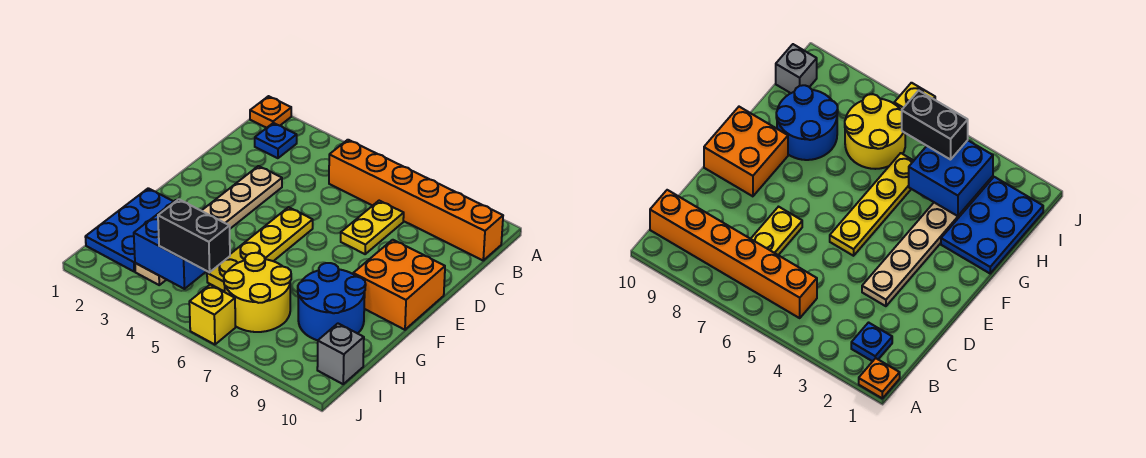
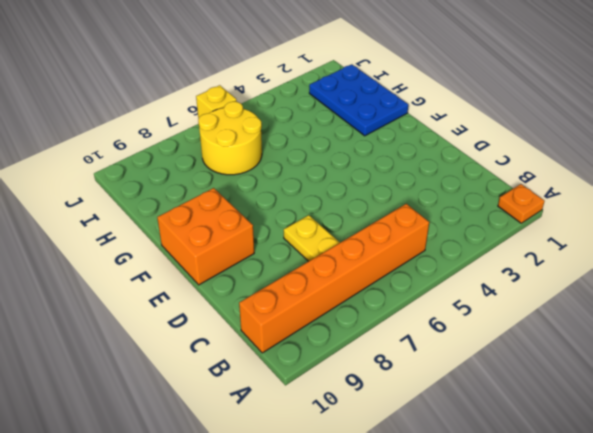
none -> blue plate B2 level 1
none -> tan plate D3:I3 level 1
none -> yellow plate E5:H5 level 1

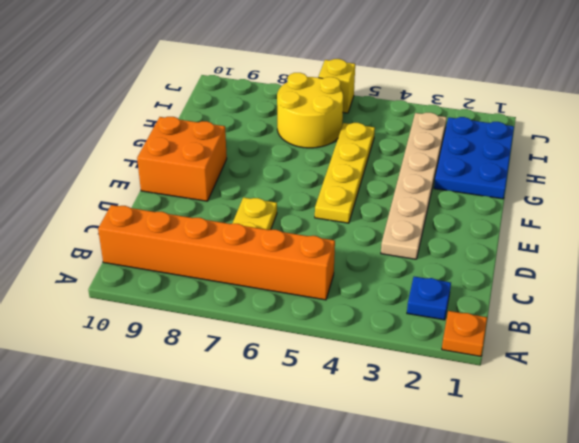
none -> blue round brick G8:H9 level 1
none -> grey brick I10 level 1
none -> blue brick H3:I4 level 2

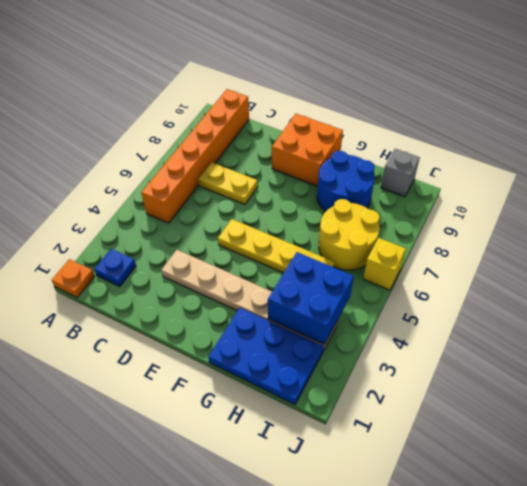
none -> black brick I4:I5 level 3

